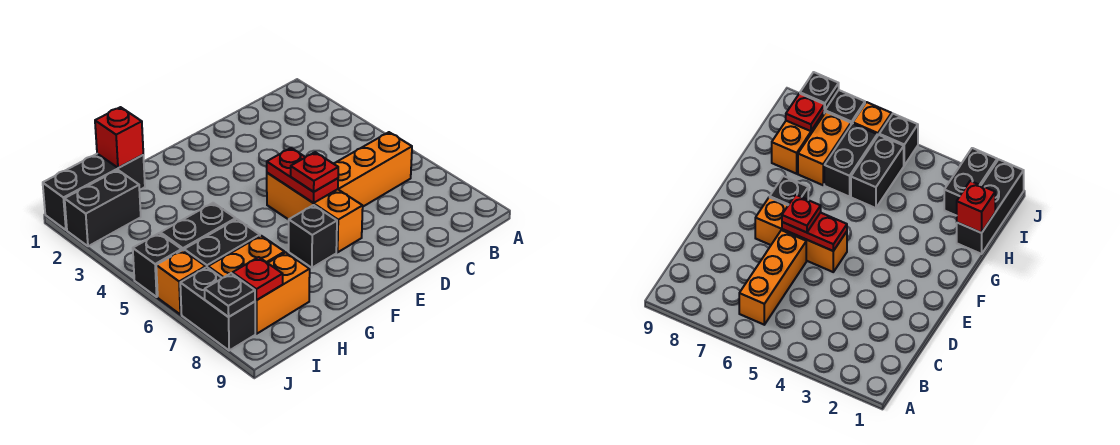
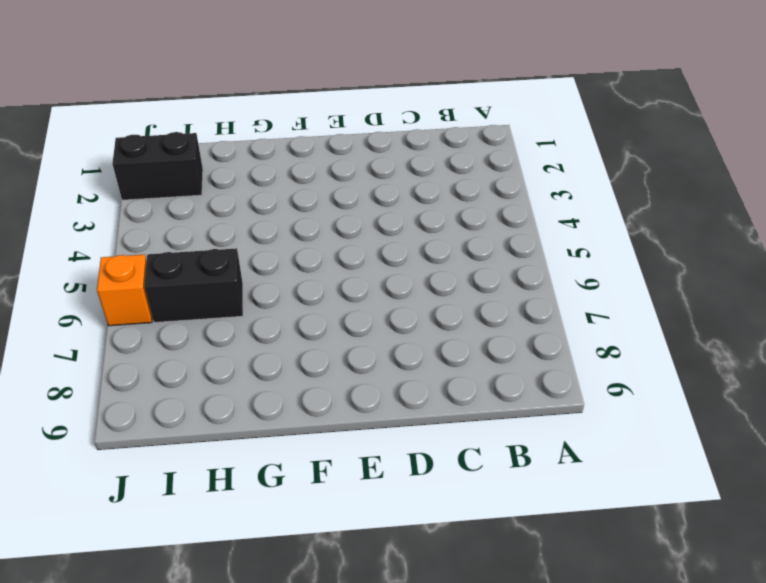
none -> orange brick B6:D6 level 1
none -> orange brick E5:E7 level 1
none -> black brick F7 level 1

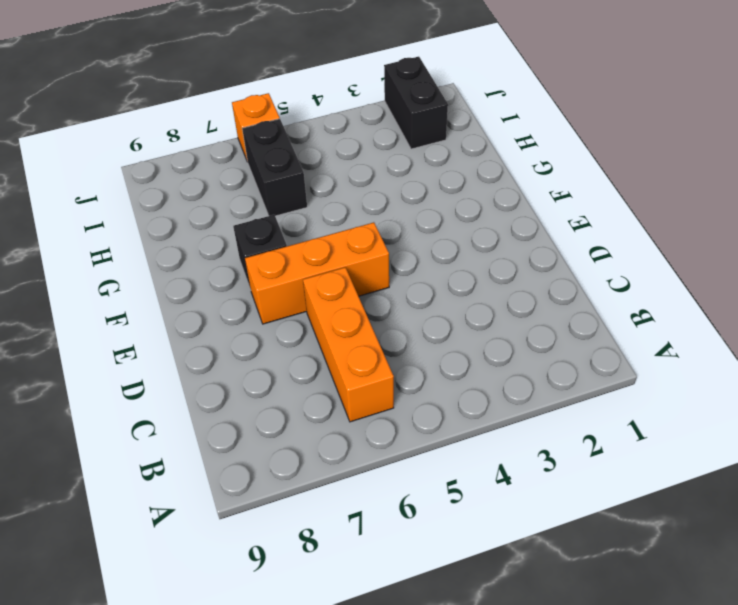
none -> black brick H1:J1 level 1
none -> black brick H5:I5 level 1
none -> orange brick H7:I7 level 1

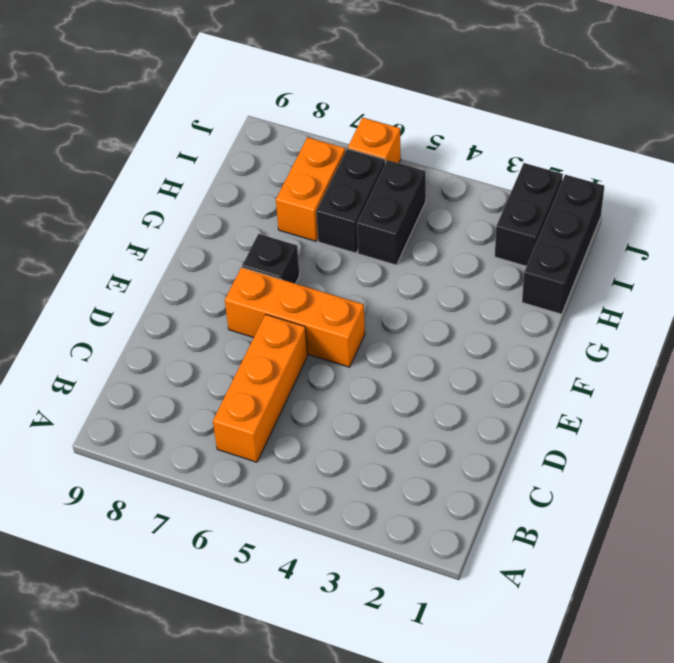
none -> orange brick H8:I8 level 1
none -> black brick J5 level 1
none -> black brick J7:J8 level 1

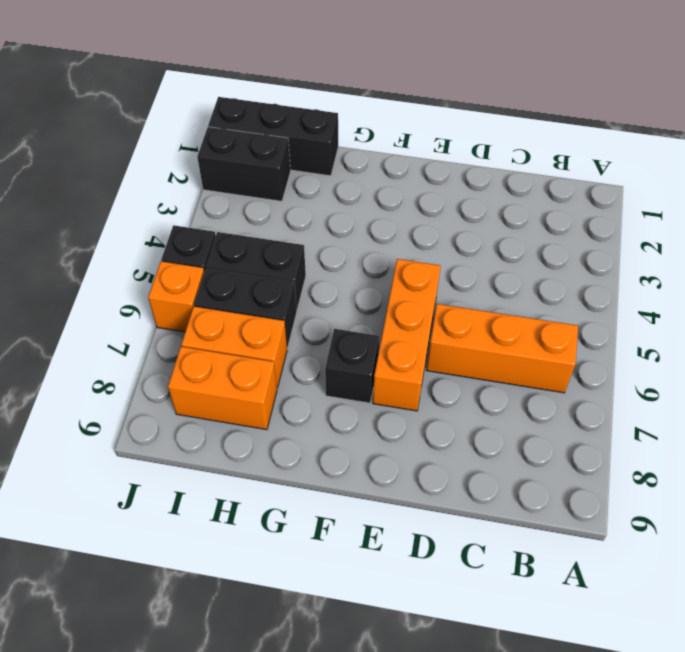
none -> black brick J7:J8 level 1
none -> red plate E5:E6 level 2
none -> red brick H1 level 2

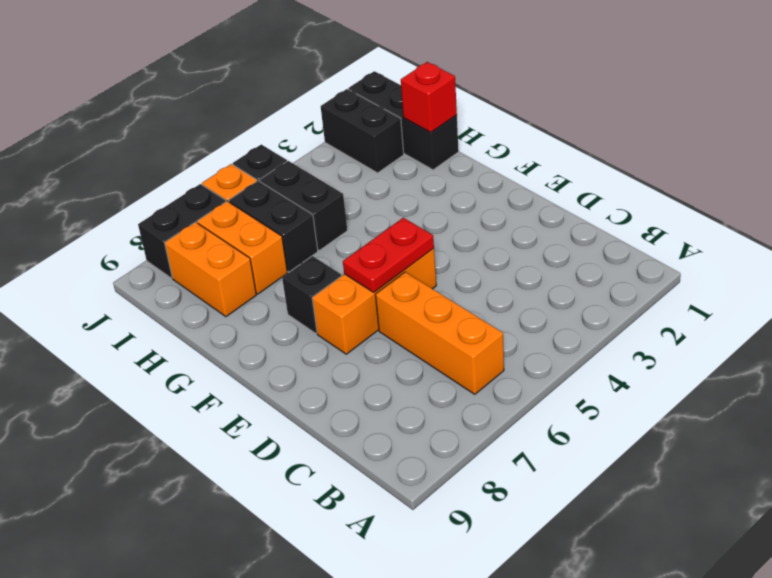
none -> red plate I8 level 2
none -> black plate J8 level 2
none -> red plate E6 level 3

